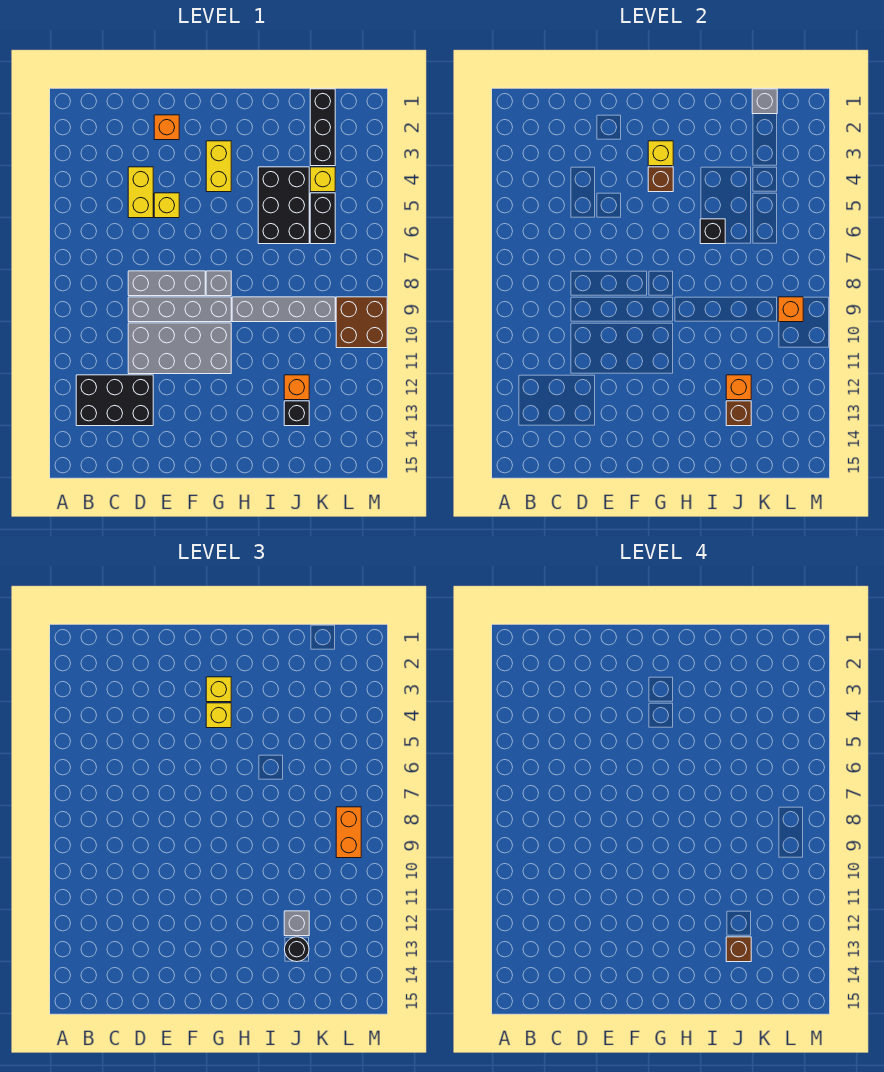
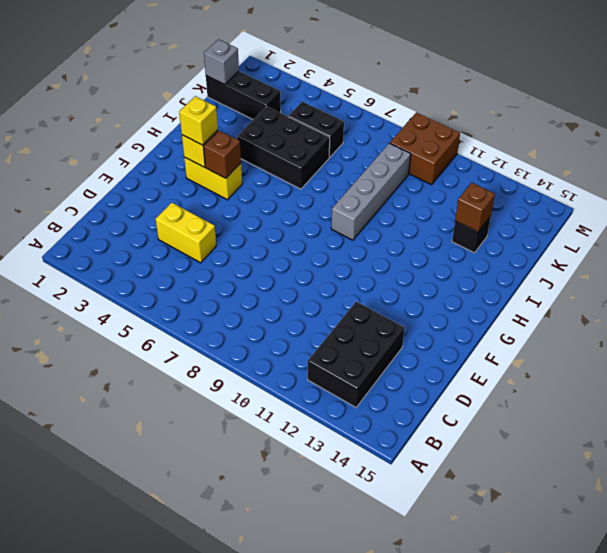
none -> grey brick D8:F8 level 1
none -> grey brick D9:G9 level 1
none -> grey brick D10:G11 level 1
none -> orange brick E2 level 1

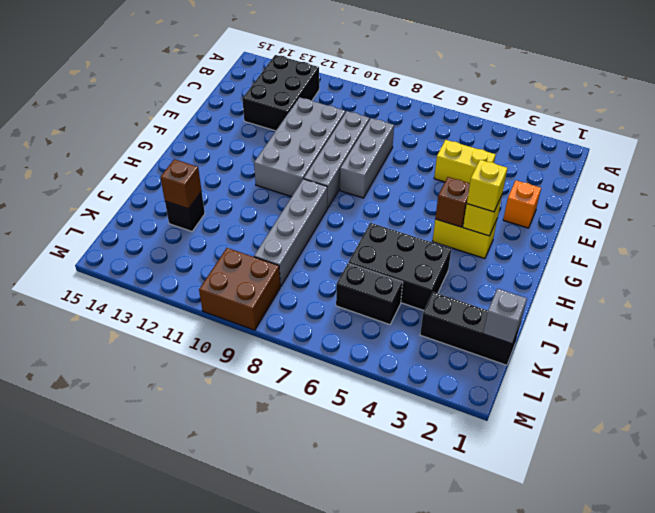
none -> yellow brick E5 level 1
none -> grey brick G8 level 1
none -> orange brick J12 level 1
none -> yellow brick K4 level 1

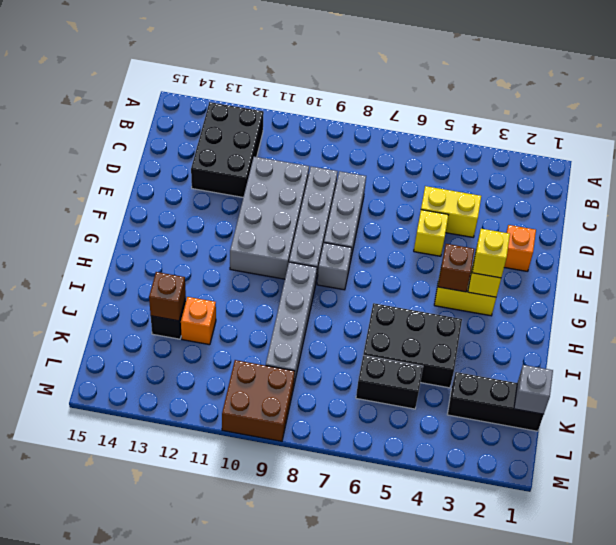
none -> yellow brick K4 level 1
none -> black brick I6 level 2
none -> orange brick J12 level 2
none -> orange brick L9 level 2

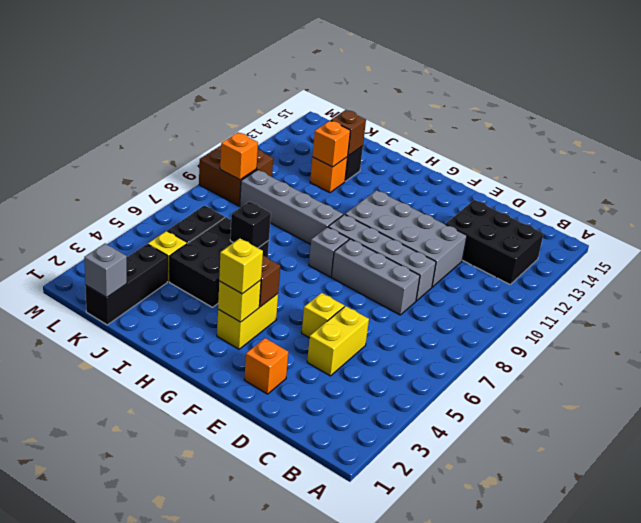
none -> yellow brick G4 level 3
none -> grey brick J12 level 3
none -> black round brick J13 level 3
none -> orange brick L8:L9 level 3

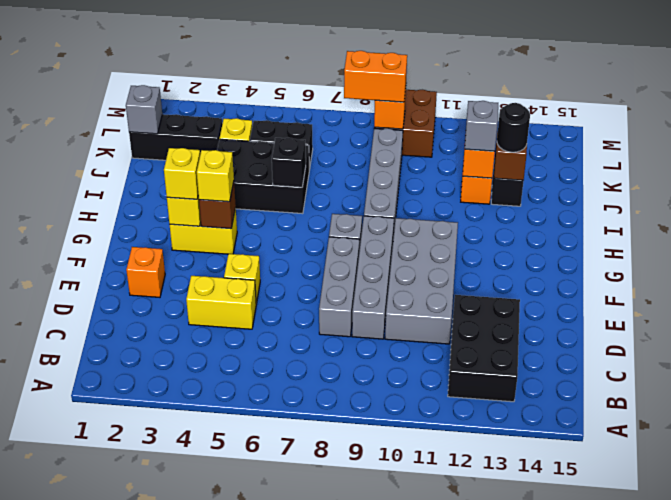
none -> brown brick J13 level 4

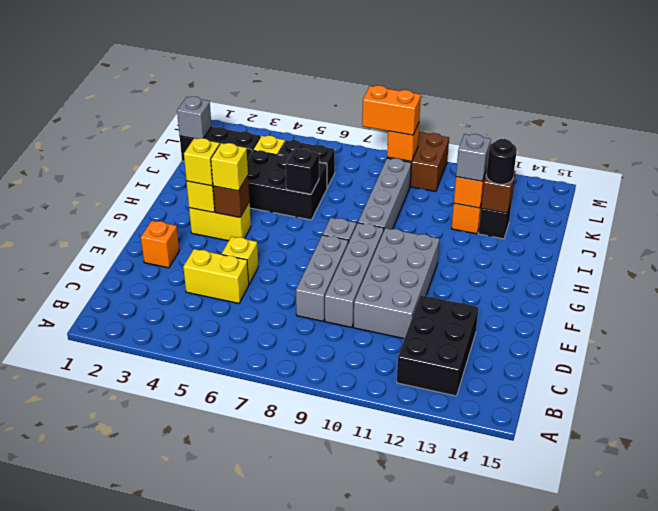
none -> brown brick J13 level 4

